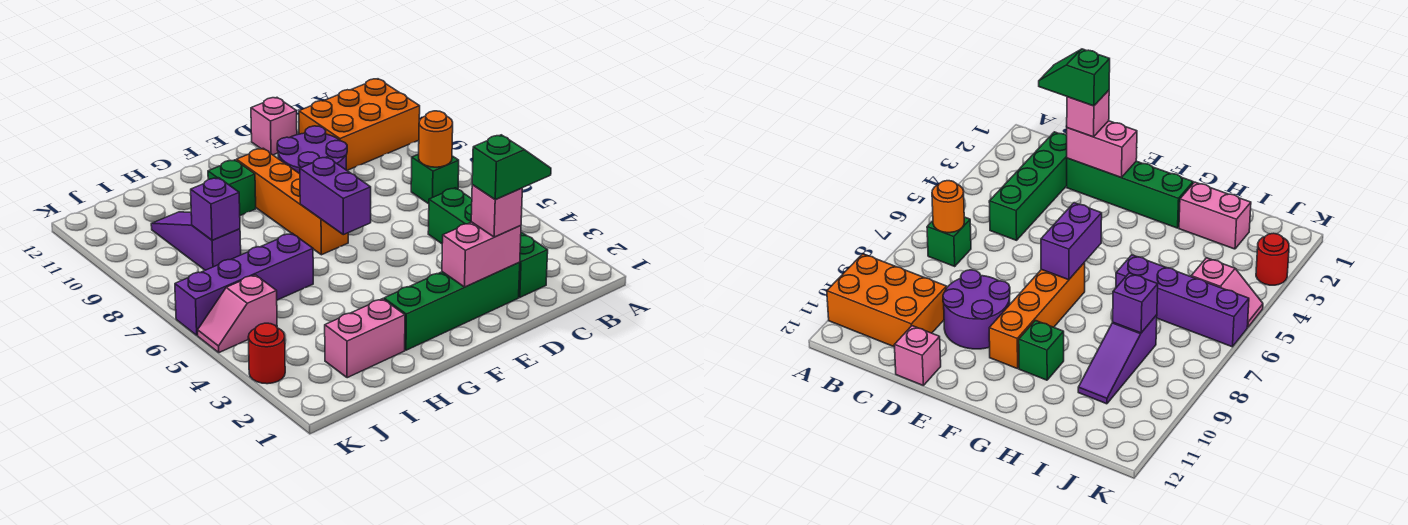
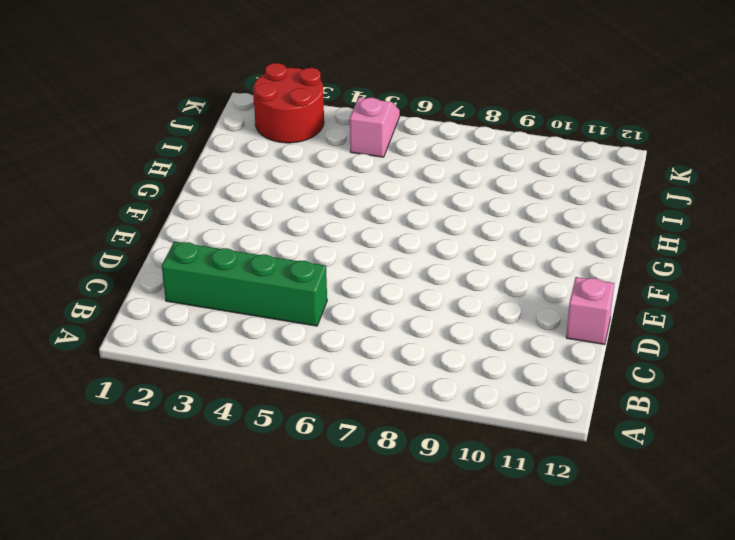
red round brick J2:K3 level 1 -> red round brick K3 level 1
none -> orange brick A10:C11 level 1
none -> green brick B7 level 1
none -> green brick D2:G2 level 1

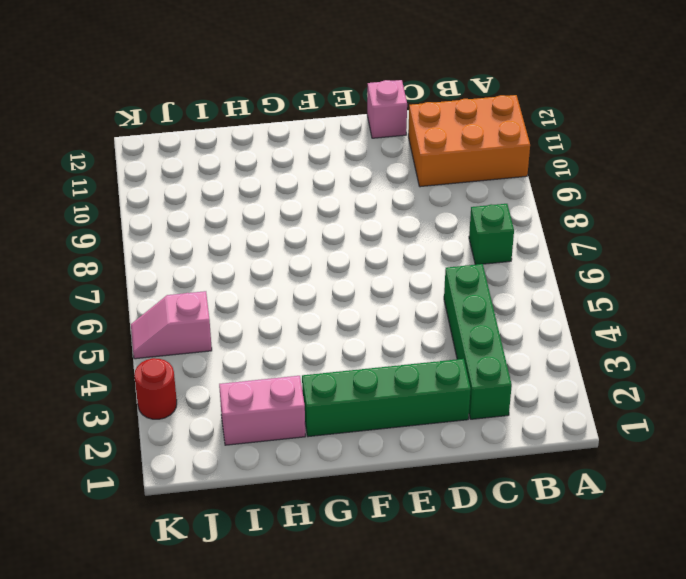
none -> purple round brick D9:E10 level 1
none -> orange brick F7:F10 level 1
none -> green brick G10 level 1

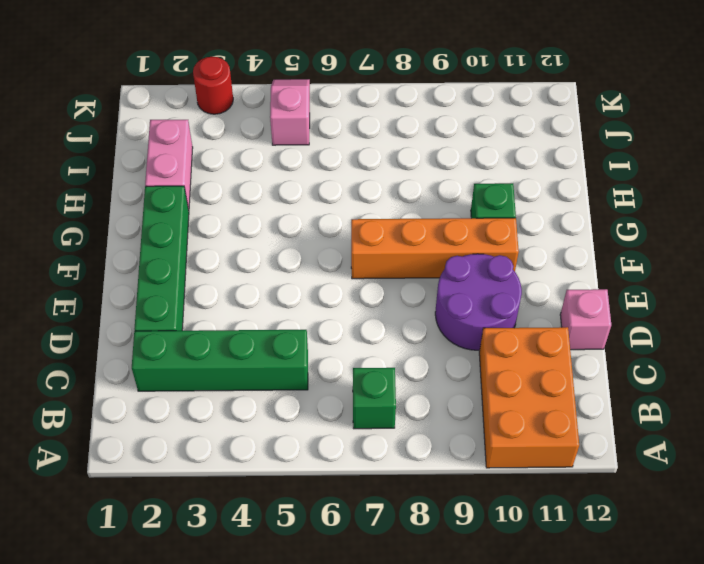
none -> purple brick H6:K6 level 1
none -> purple slope I8:I10 level 1 top 8
none -> orange round brick B7 level 2

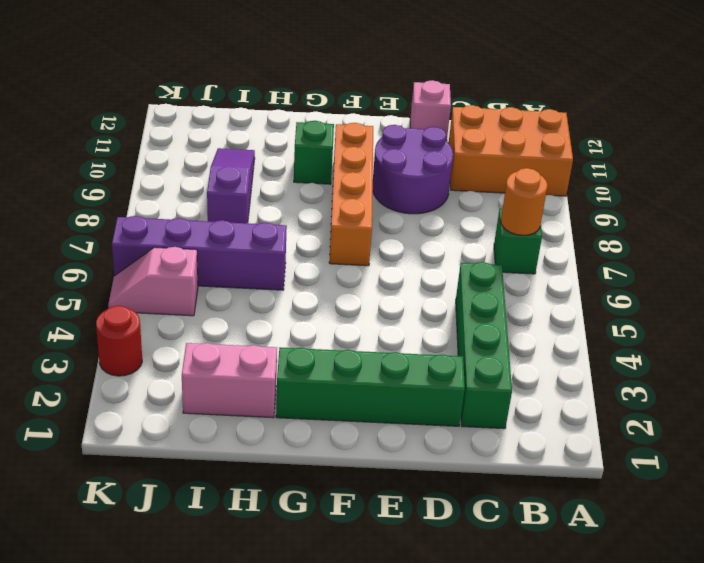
none -> pink brick D2:E2 level 2
none -> purple brick F6:F7 level 2
none -> purple brick I8 level 2

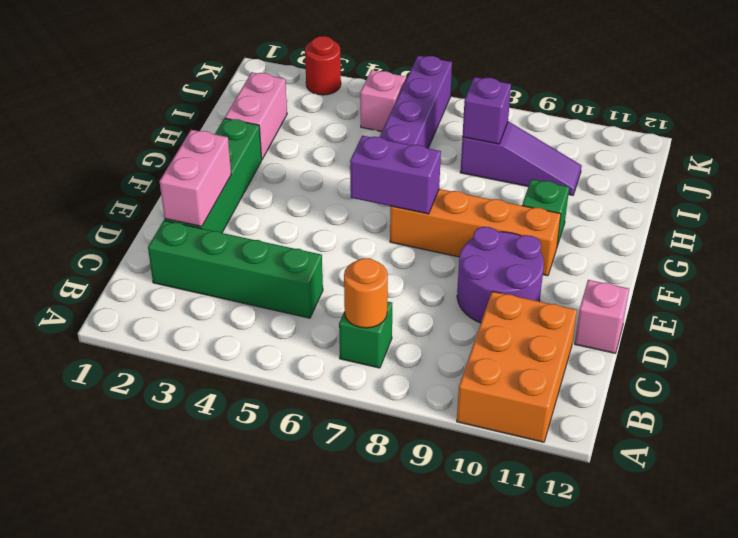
none -> pink brick D2 level 3
none -> green slope C2:D2 level 4 top D

